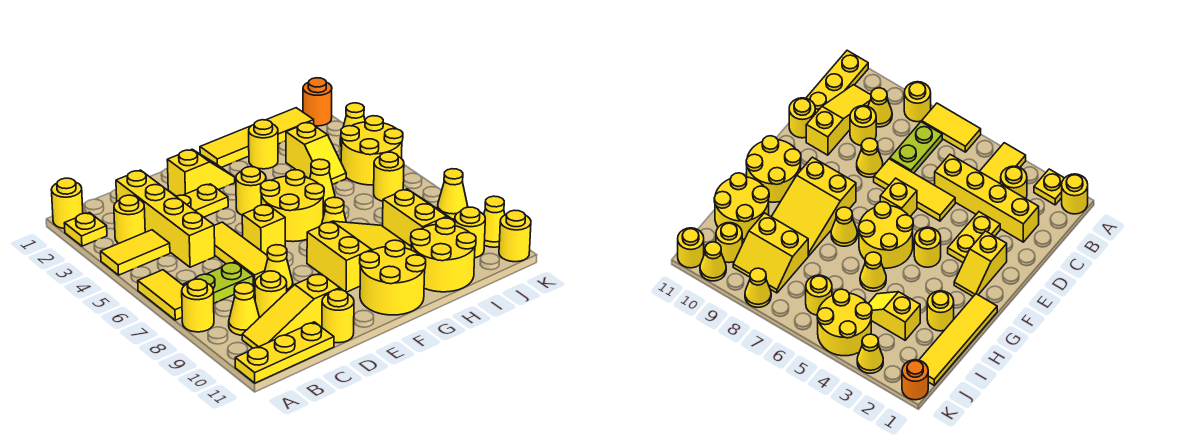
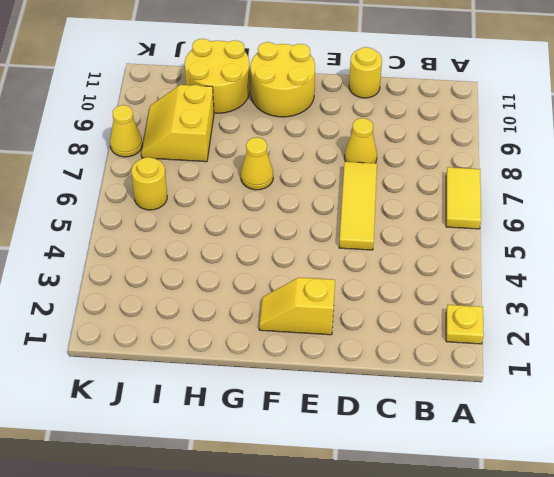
none -> yellow round brick A1 level 1
none -> yellow tile A4:B4 level 1
none -> yellow round brick A8 level 1
none -> yellow plate A11:C11 level 1

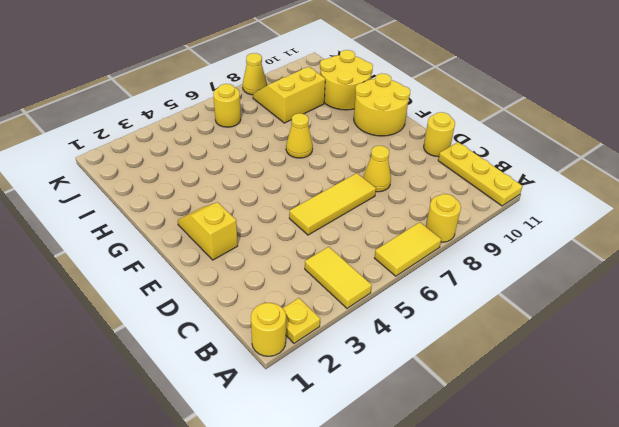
none -> yellow round brick B3 level 1
none -> lime plate B7:C7 level 1
none -> yellow cone B9 level 1
none -> yellow slope B10:D10 level 1 top D

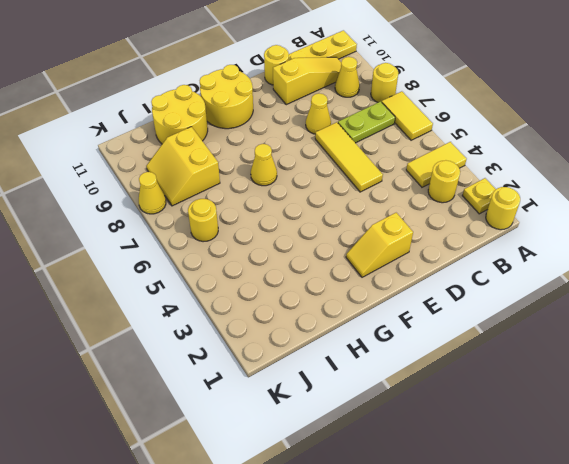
none -> yellow brick C2:C5 level 1
none -> yellow round brick C9 level 1
none -> yellow plate D3:E3 level 1
none -> yellow brick E6 level 1

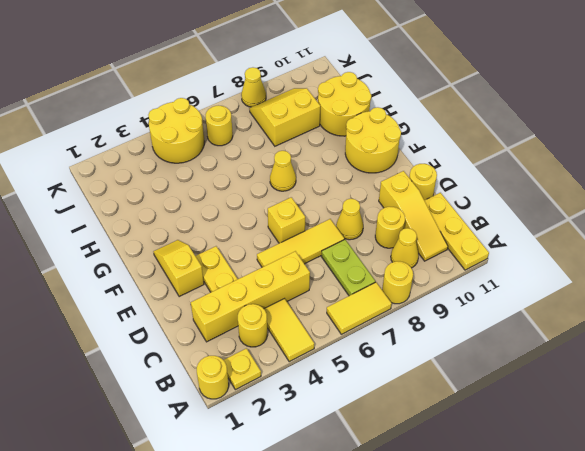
none -> yellow round brick F4 level 1
none -> yellow round brick F5:G6 level 1
none -> yellow slope F8:H9 level 1 top F
none -> yellow tile G1:J1 level 1

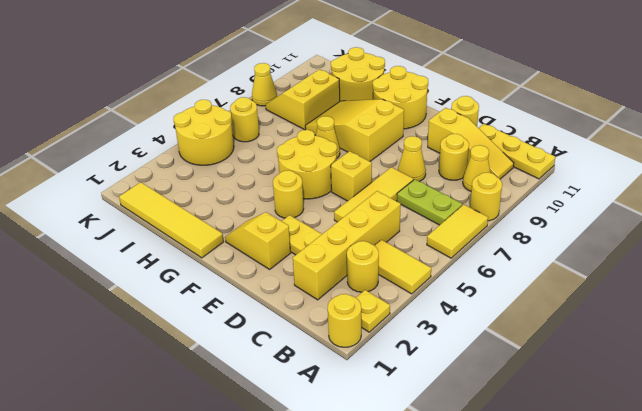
none -> yellow round brick H2 level 1
none -> yellow cone H5 level 1
none -> yellow slope I3:I4 level 1 top 3
none -> yellow round brick J10 level 1

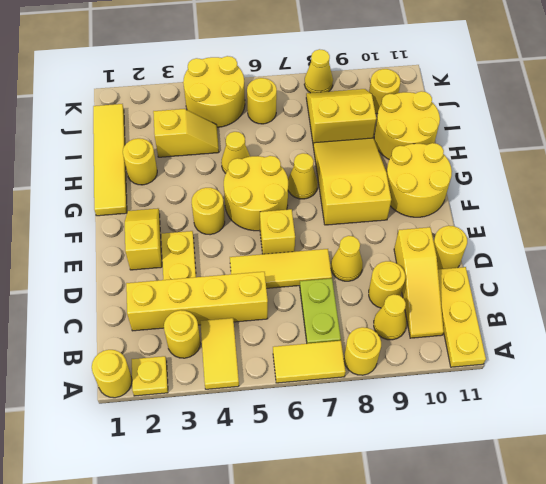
none -> orange round brick K1 level 1
none -> yellow cone K3 level 1
none -> yellow cone K10 level 1
none -> yellow round brick K11 level 1

